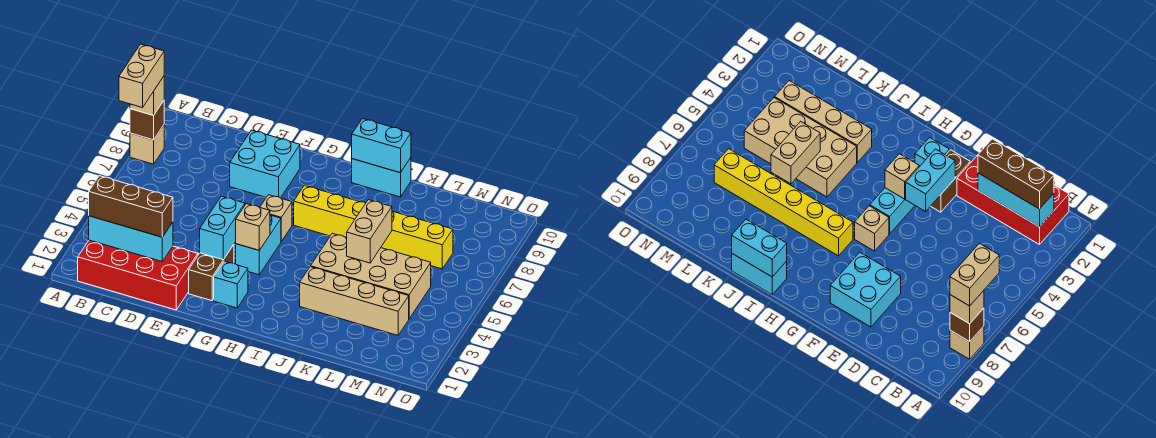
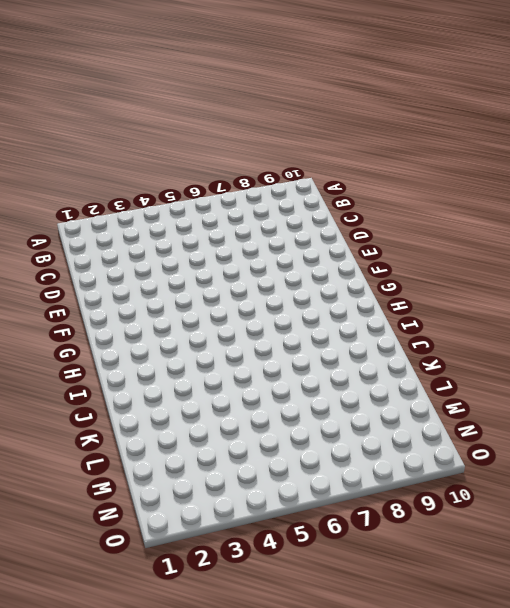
none -> tan brick A8 level 1
none -> red brick B1:E2 level 1
none -> cyan brick E8:F9 level 1

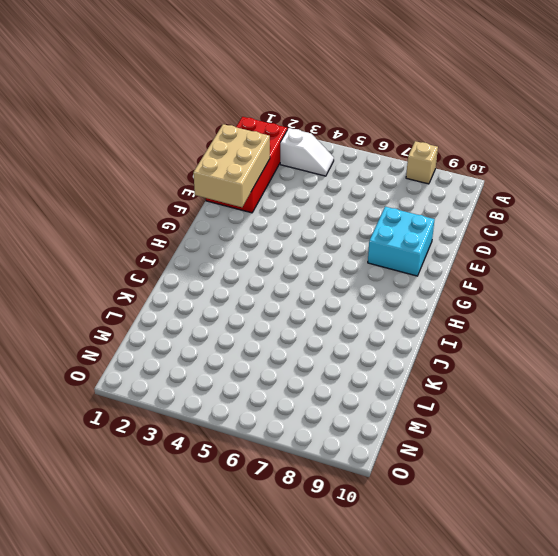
white slope B3:B4 level 1 top 3 -> none
tan brick D1:F2 level 2 -> cyan brick B2:D2 level 2
none -> brown brick F2:F3 level 1
none -> cyan brick G2 level 1
none -> cyan brick G4:G5 level 1

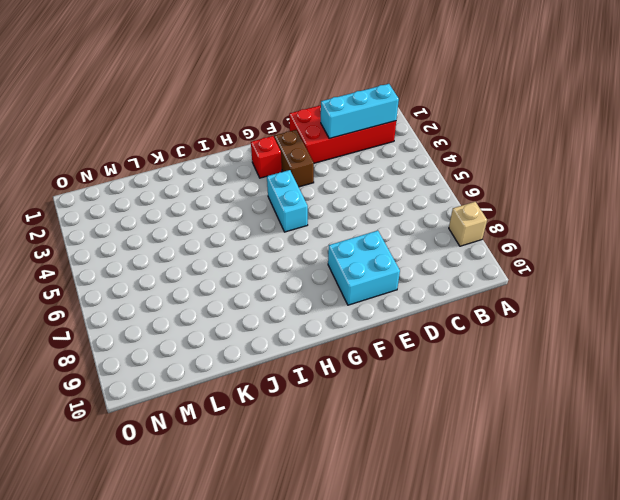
red brick G2 level 1 -> cyan brick G2 level 1
none -> tan brick G6 level 1
none -> yellow brick H7:M7 level 1
none -> cyan brick I10:J10 level 1

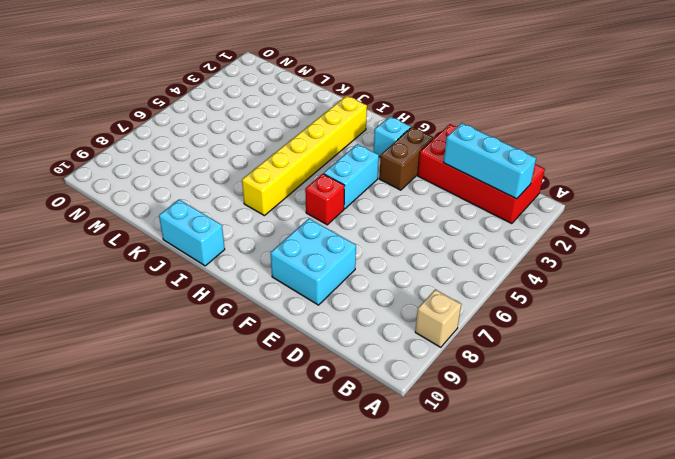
red brick G6 level 1 -> tan brick G6 level 1
yellow brick I2:I7 level 1 -> yellow brick H7:M7 level 1
none -> tan brick J3:M3 level 1
none -> tan brick J4:M5 level 1
none -> brown brick A8 level 2

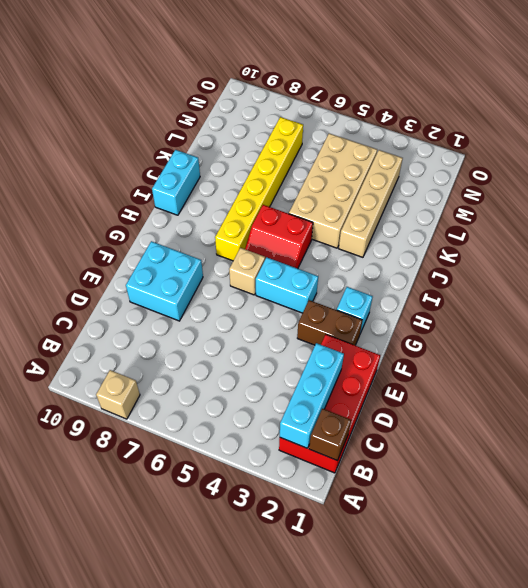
brown brick B1 level 2 -> brown brick A8 level 2
red slope H5:I6 level 1 top I -> none
none -> cyan brick F3:F4 level 2
none -> tan brick G4 level 2
none -> cyan brick I10:J10 level 2

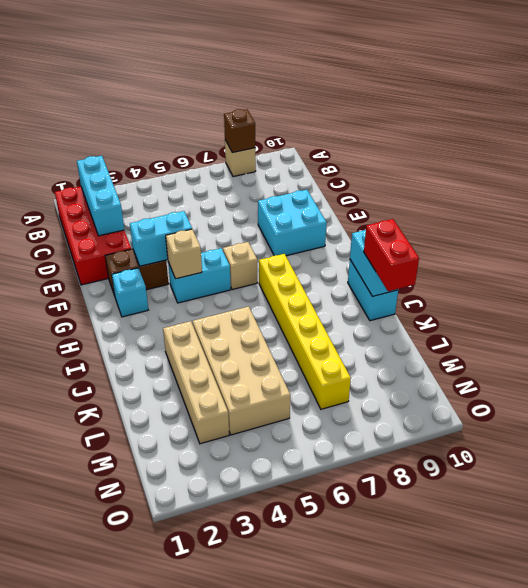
red brick J10:K10 level 3 -> none
none -> tan brick K5:K6 level 2
none -> tan brick A8 level 3
none -> brown brick B2:D2 level 3

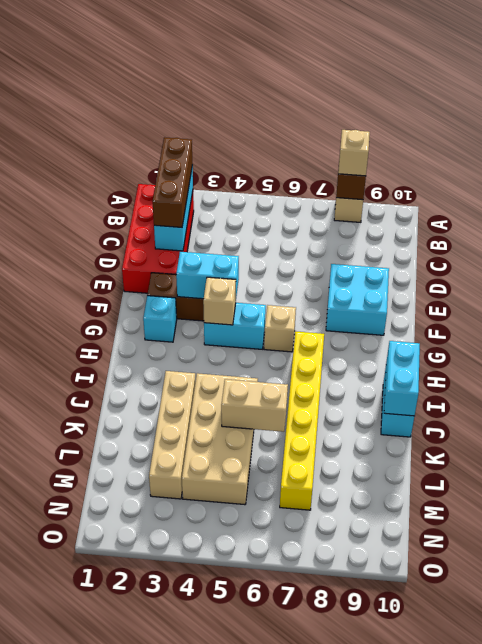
none -> tan brick A7:A8 level 4

